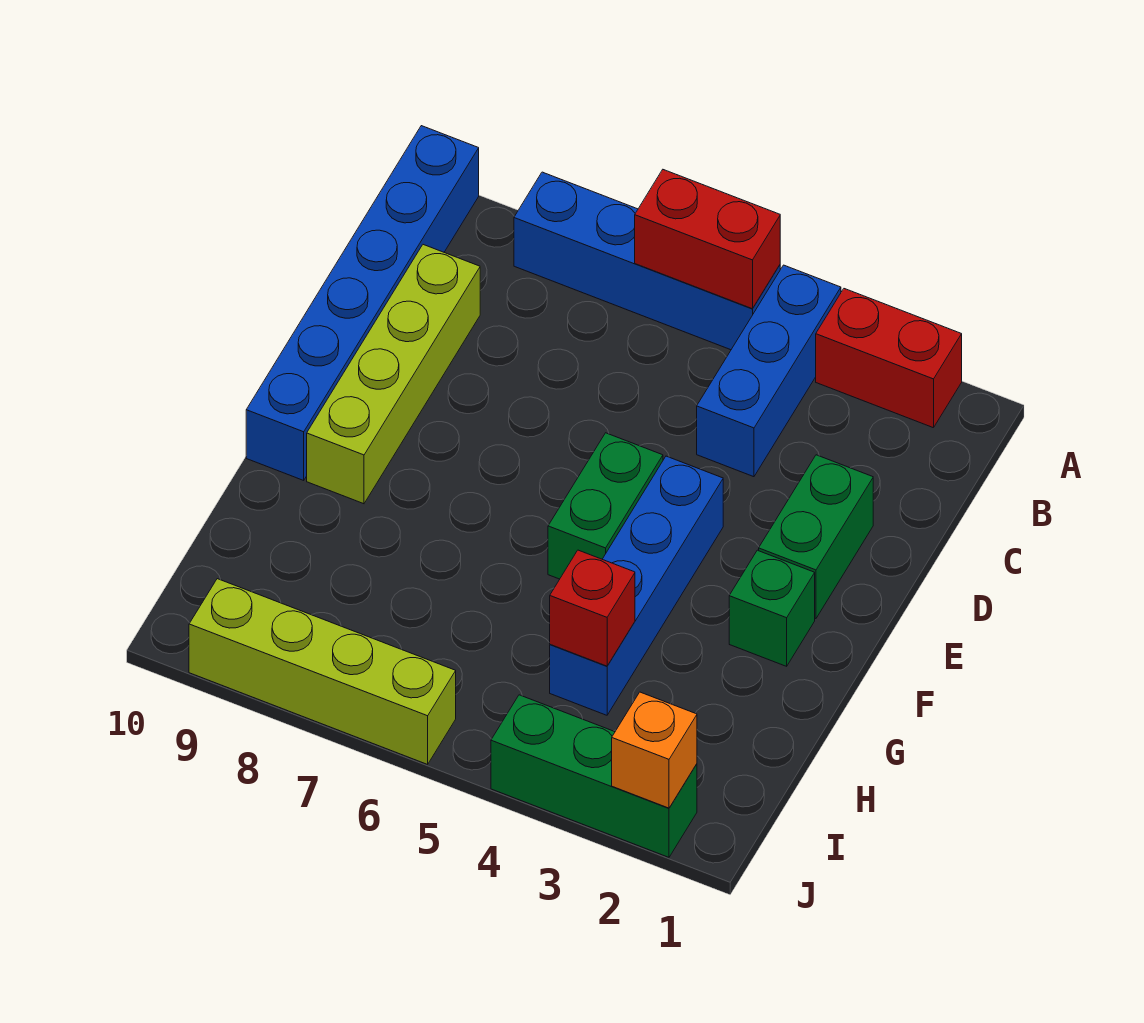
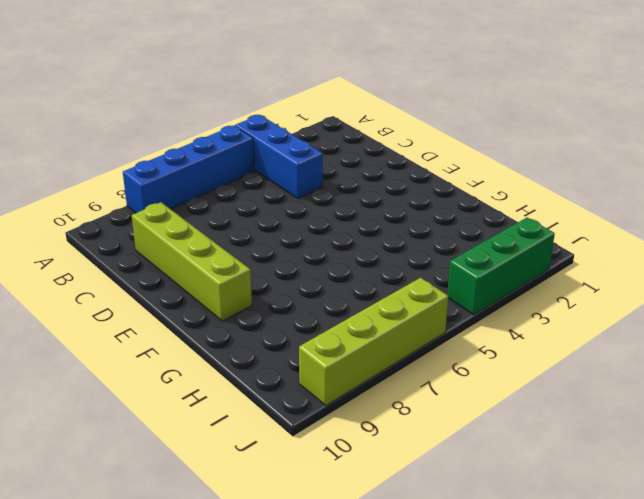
none -> red brick A2:A3 level 1
none -> blue brick A10:F10 level 1
none -> green brick D2:E2 level 1

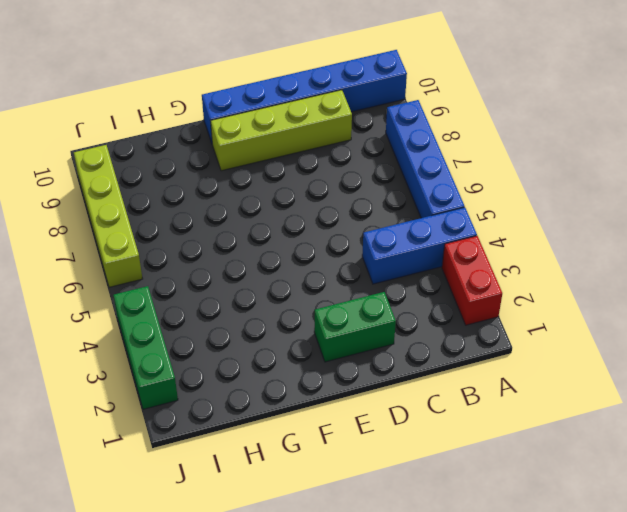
none -> blue brick E4:H4 level 1
none -> green brick E5:F5 level 1
none -> green brick F2 level 1

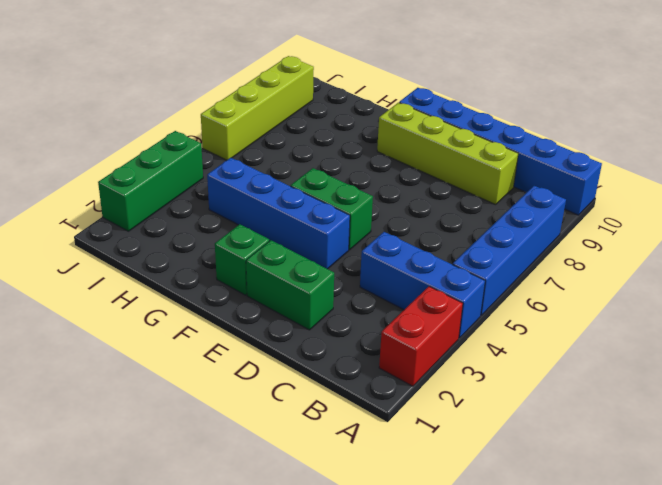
none -> red brick A5:A6 level 2
none -> red brick H4 level 2
none -> orange brick J2 level 2

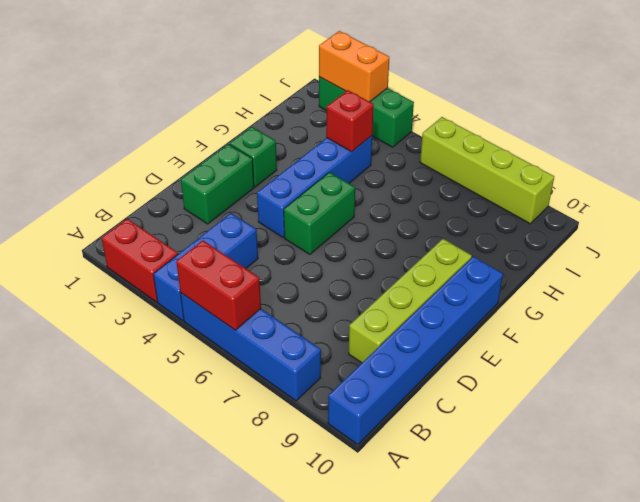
orange brick J2:J3 level 2 -> orange brick J2 level 2

